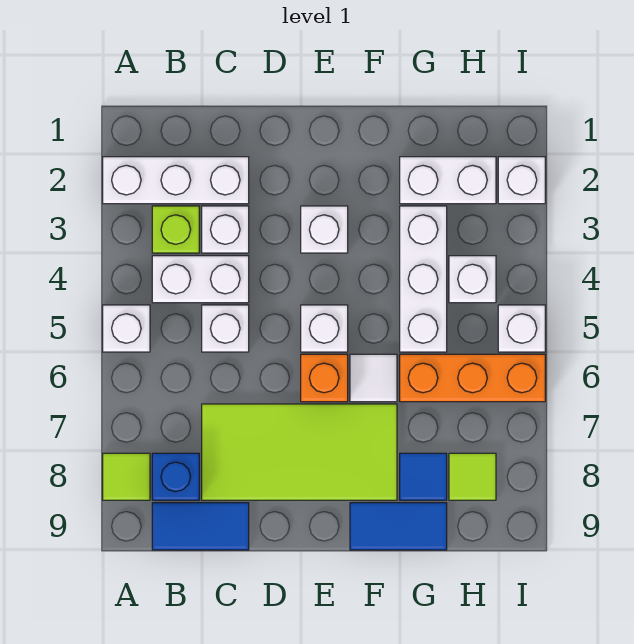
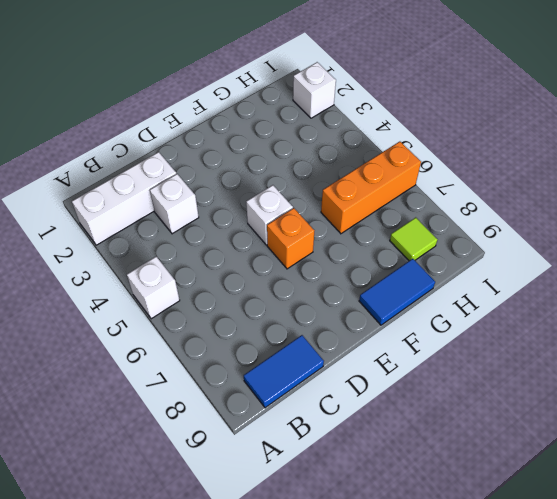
none -> lime tile A8 level 1
none -> lime brick B3 level 1
none -> white brick B4:C4 level 1

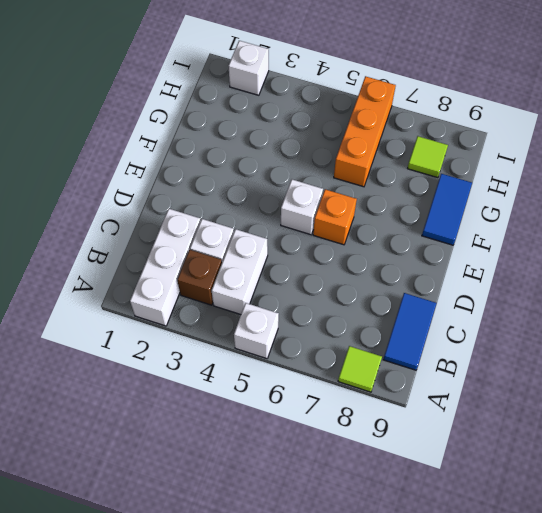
brown brick B3 level 1 -> lime brick B3 level 1
none -> blue brick B8 level 1
none -> white brick C5 level 1
none -> lime tile C7:F8 level 1

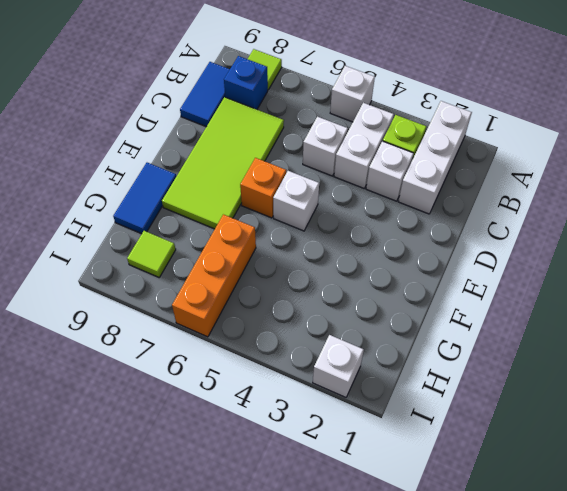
none -> white brick E3 level 1
none -> white tile F6 level 1
none -> white brick G2:H2 level 1

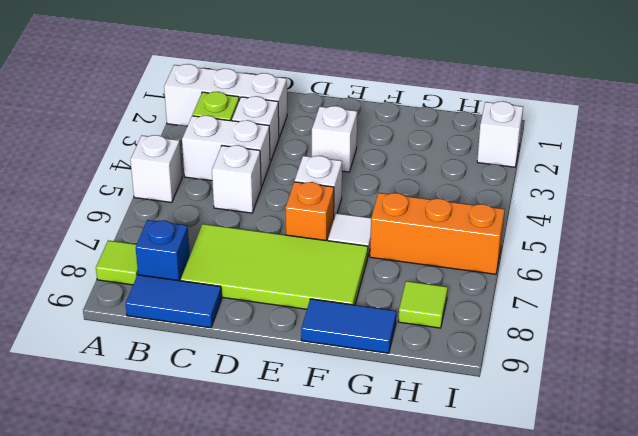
none -> white brick G2:H2 level 1
none -> white brick G3:G5 level 1
none -> blue tile G8 level 1

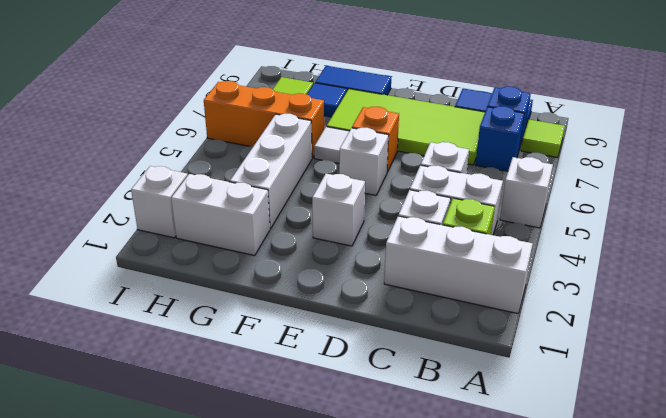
blue brick B7 level 1 -> none
none -> white brick H4 level 1
none -> white brick I5 level 1

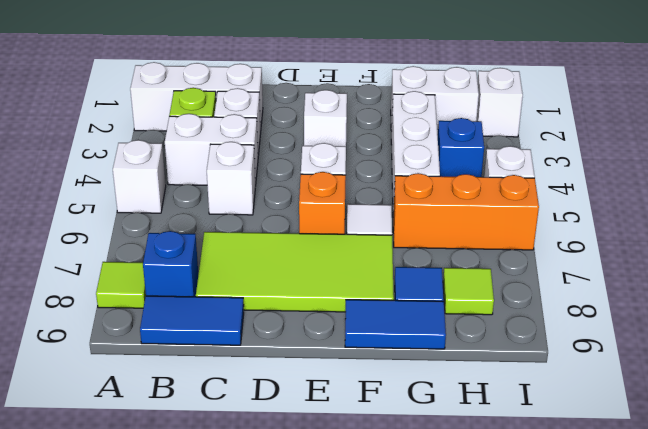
blue brick H4 level 1 -> white brick H4 level 1

